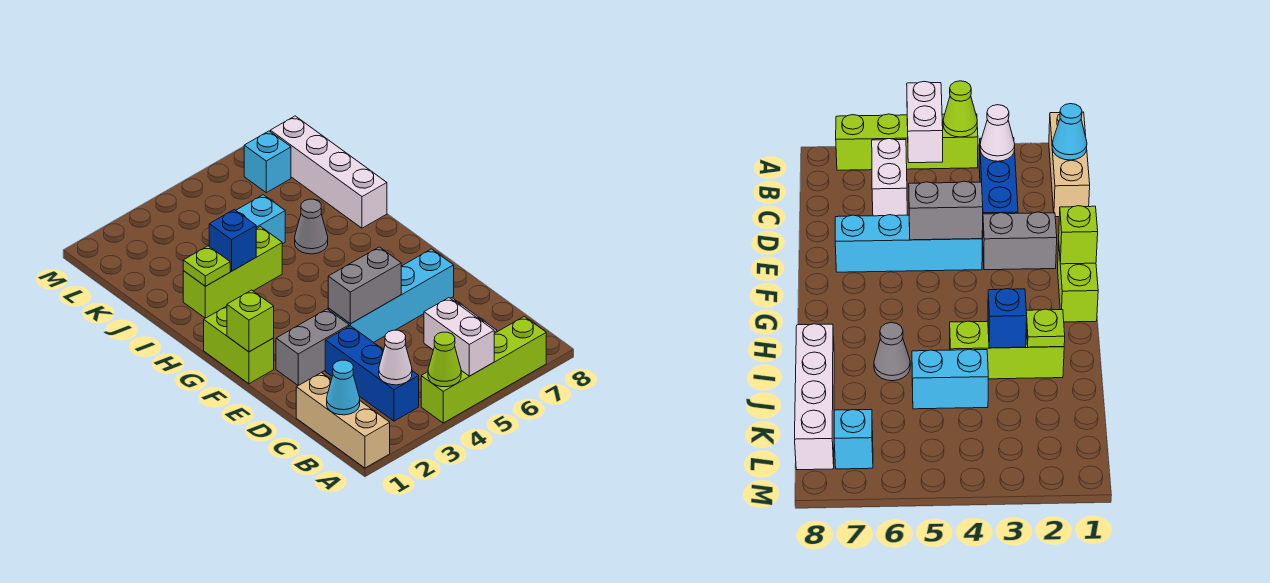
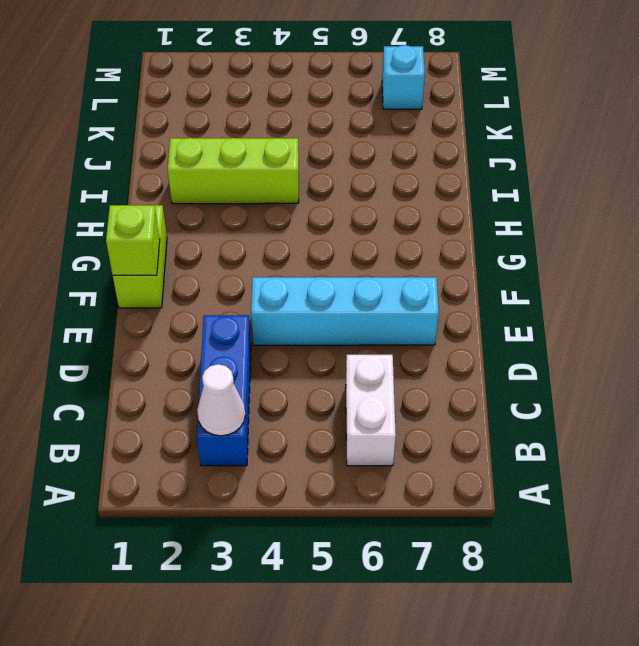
none -> tan brick A1:C1 level 1
none -> lime brick A4:A7 level 1
none -> grey brick E2:E3 level 1

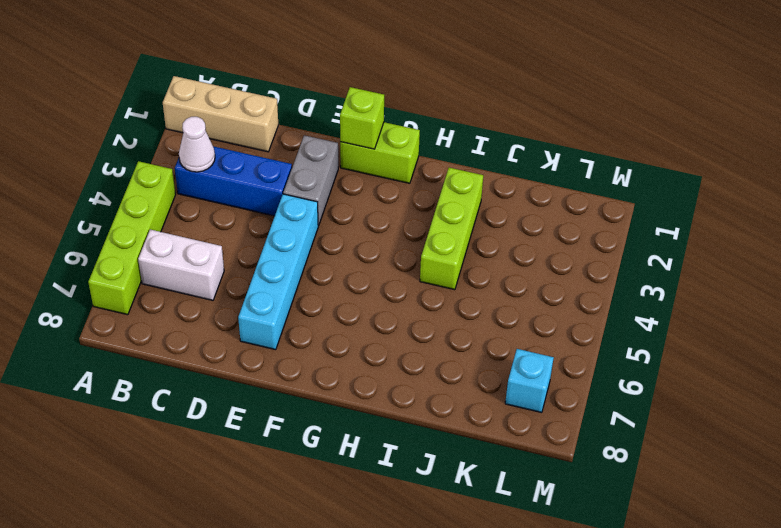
none -> grey cone I6 level 1
none -> white brick I8:L8 level 1
none -> cyan brick J4:J5 level 1

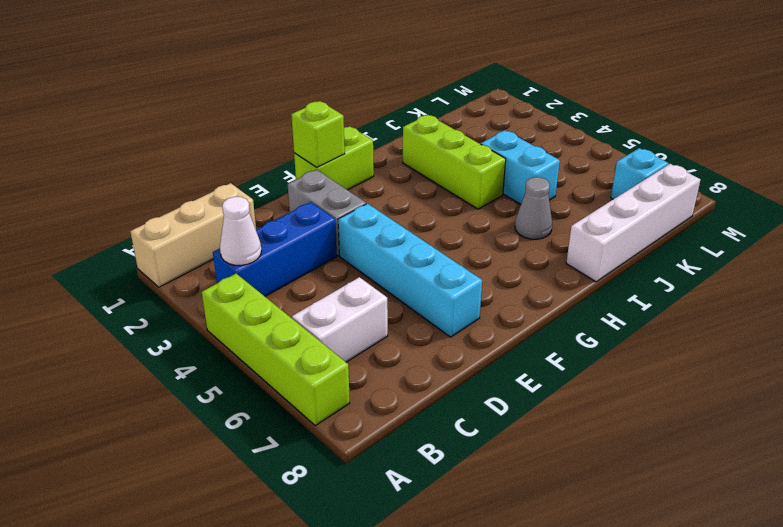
none -> lime cone A4 level 2
none -> white brick A5:B5 level 2
none -> cyan cone B1 level 2

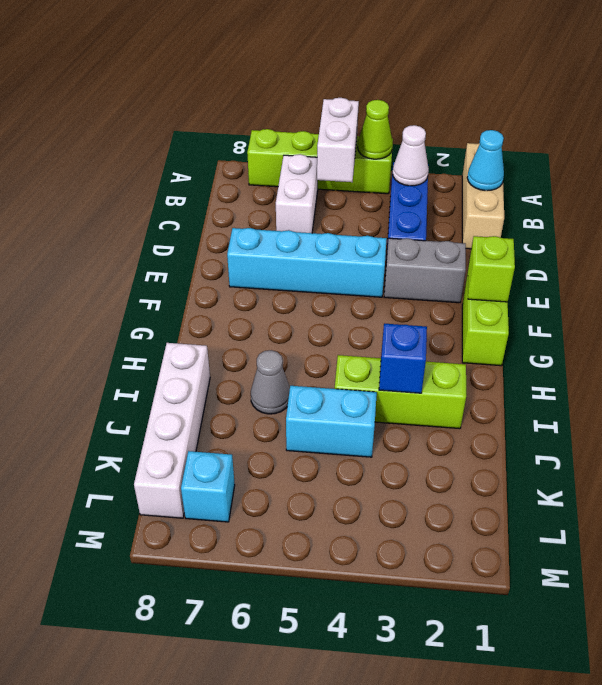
none -> grey brick E4:E5 level 2
none -> lime plate I2 level 2

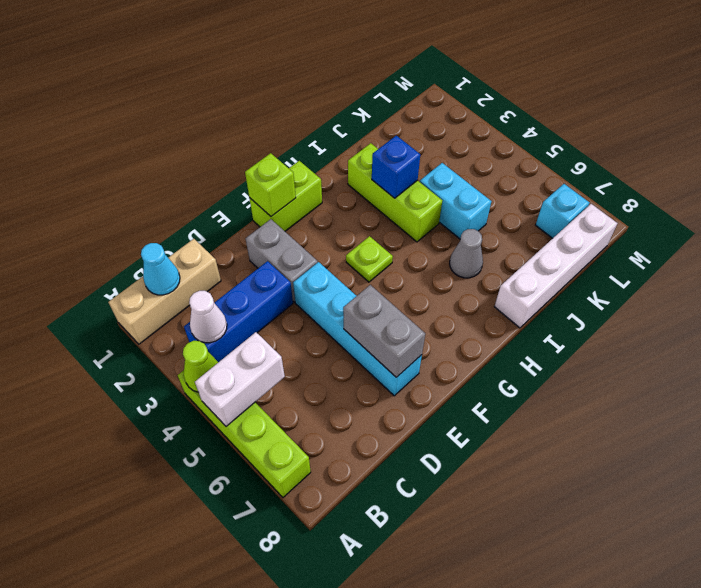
grey brick E6:E7 level 2 -> grey brick E4:E5 level 2
lime plate G4 level 1 -> lime plate I2 level 2
none -> white brick B6:C6 level 1

